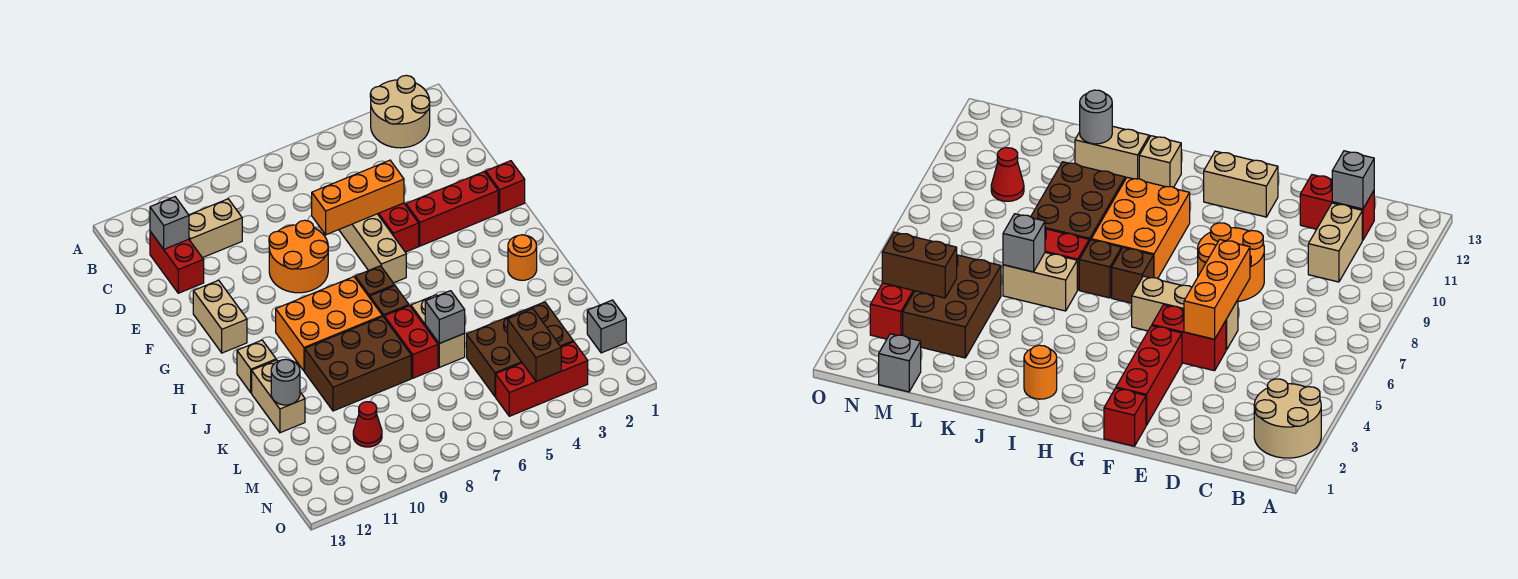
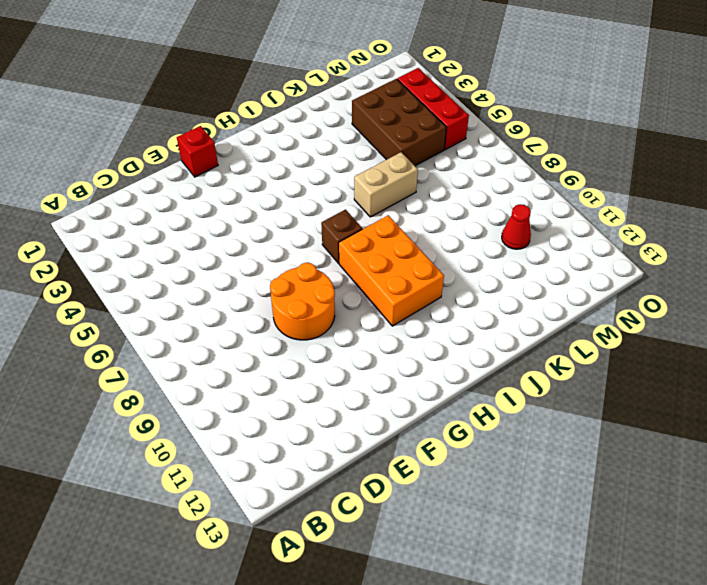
none -> tan round brick A2:B3 level 1
none -> tan brick C10:C11 level 1
none -> red brick C12:D12 level 1

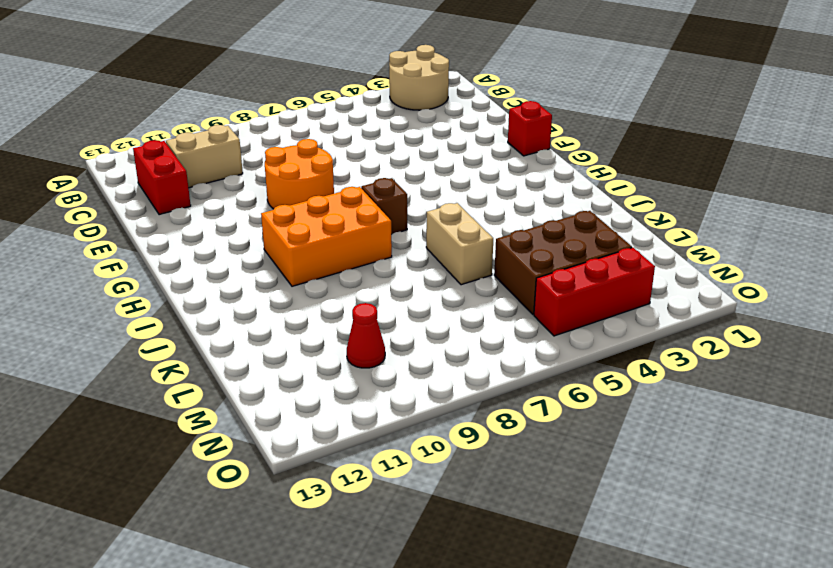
none -> red brick E5:F5 level 1
none -> tan brick E6:G6 level 1
none -> red brick F2:F4 level 1

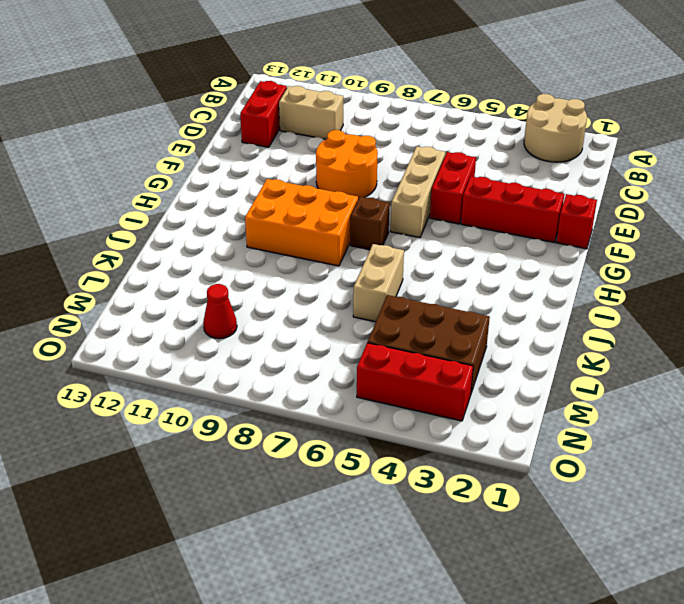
none -> tan brick F12:G12 level 1
none -> orange round brick I2 level 1
none -> brown brick I7 level 1

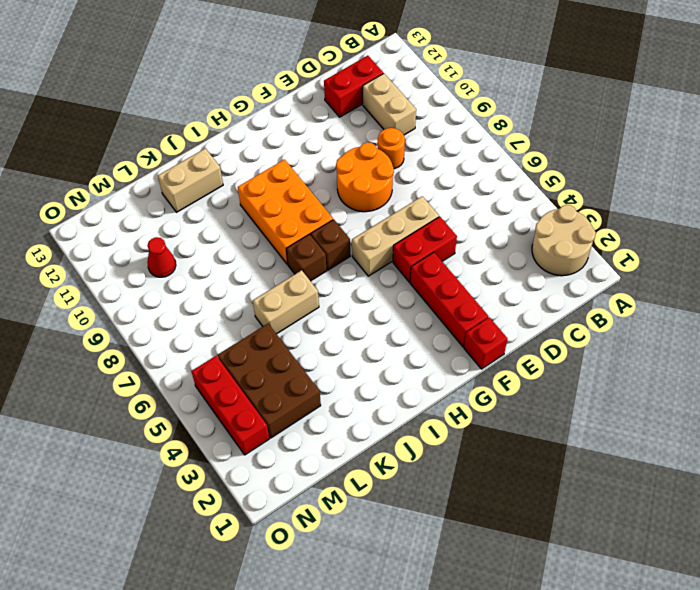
orange round brick D9 level 1 -> orange round brick I2 level 1
none -> tan brick F12:G12 level 1
none -> tan brick I12 level 1
none -> red brick J7:K7 level 1

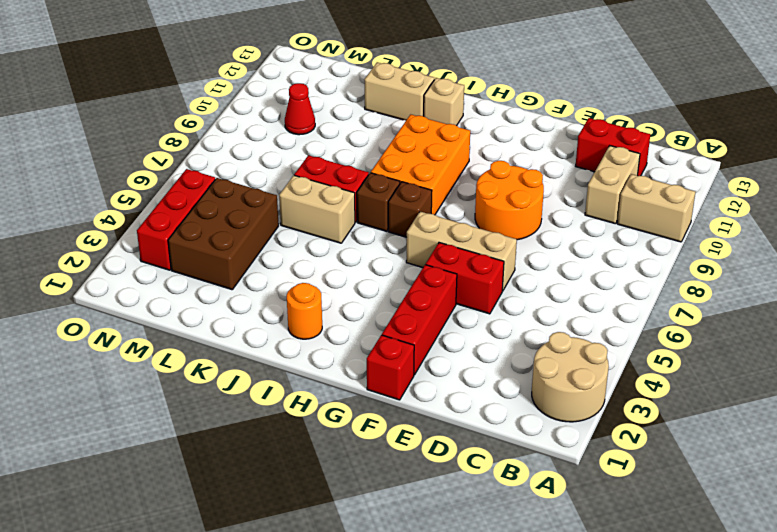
tan brick A10:B10 level 1 -> tan brick F12:G12 level 1
none -> brown brick J8:K10 level 1
none -> grey brick M1 level 1
none -> grey brick C12 level 2

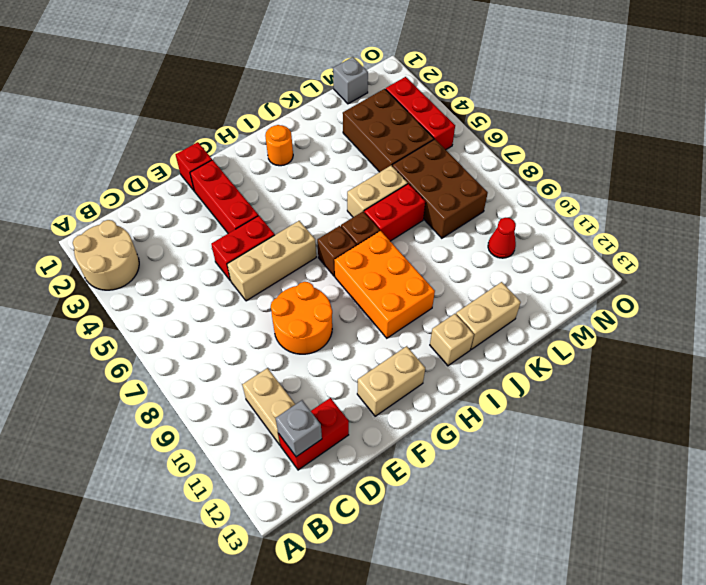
brown brick L6:M8 level 1 -> brown brick J8:K10 level 1
none -> orange brick E5:E7 level 2
none -> grey brick K6 level 2
none -> grey round brick K12 level 2

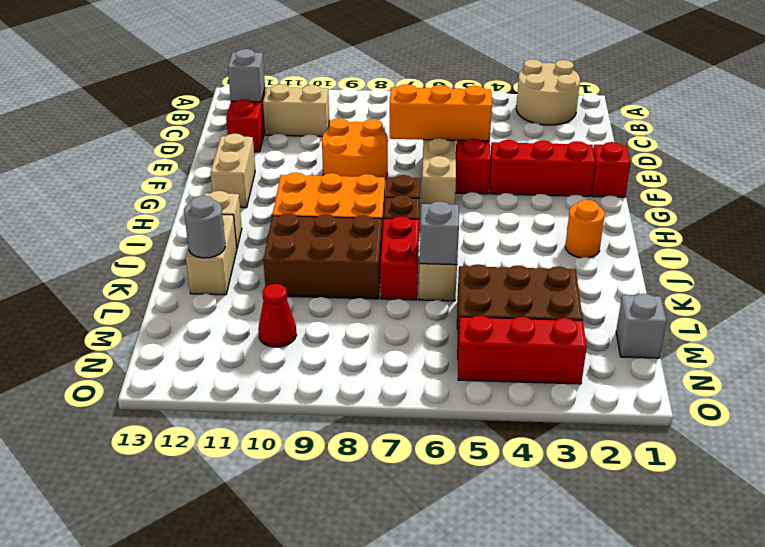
none -> brown brick M4:N4 level 2

